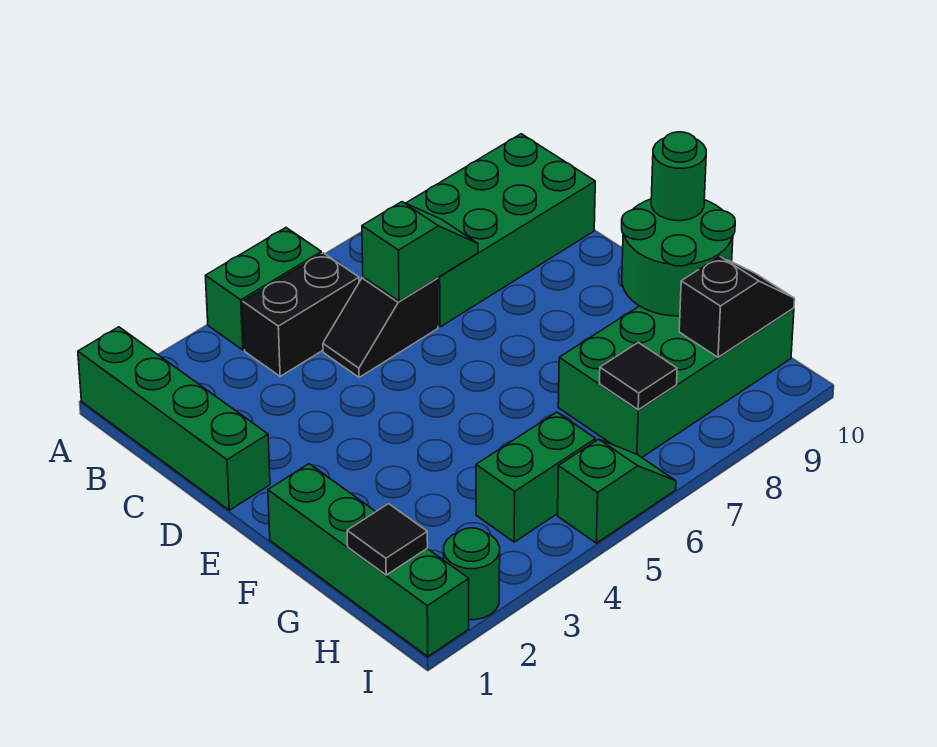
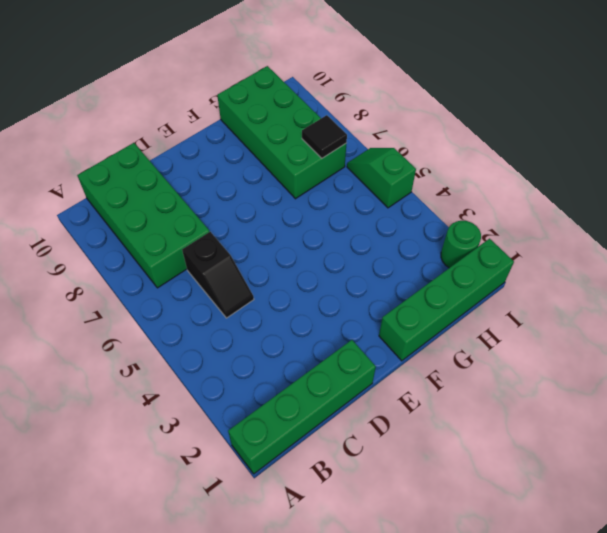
none -> green brick A4:A5 level 1
none -> black brick B4:B5 level 1
none -> green brick H4:H5 level 1

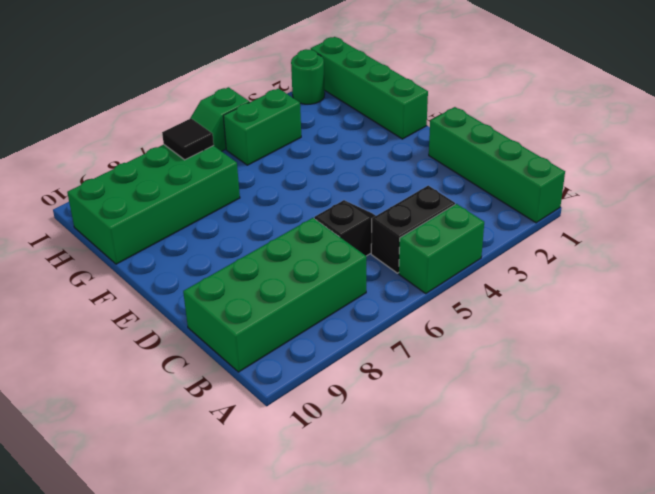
none -> green slope C6:C7 level 2 top 6
none -> green round brick F9:G10 level 2
none -> black tile H1 level 2

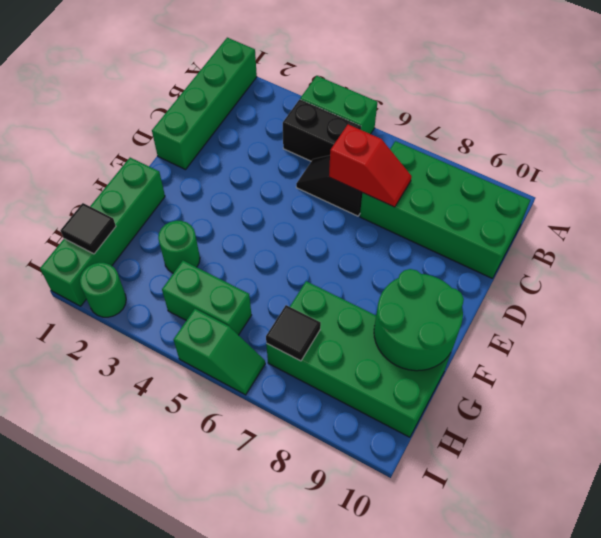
red slope C6:C7 level 2 top 6 -> green slope C6:C7 level 2 top 6
green round brick G3 level 1 -> green round brick F10 level 3
none -> black slope H9:H10 level 2 top 9

